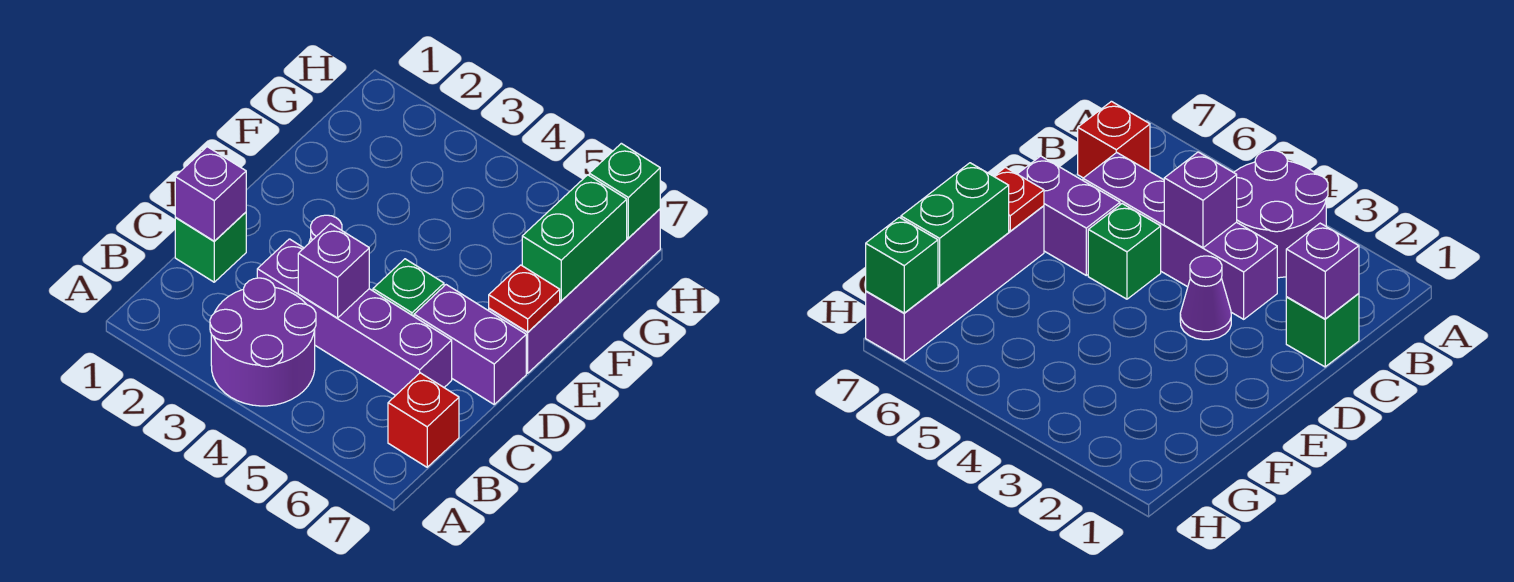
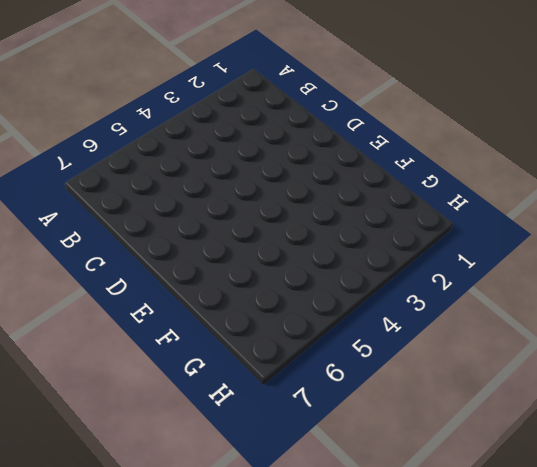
none -> purple round brick A3:B4 level 1
none -> red brick B7 level 1
none -> green brick C1 level 1

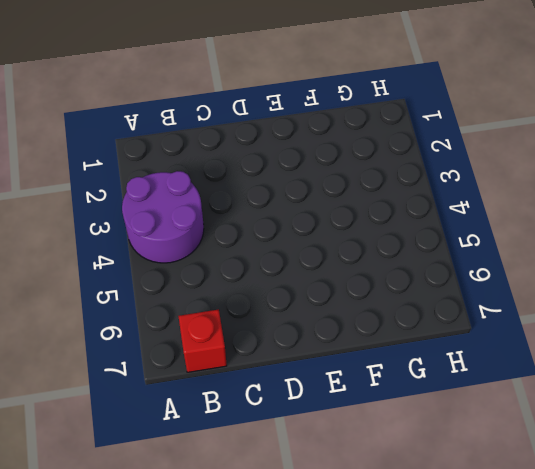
none -> green brick C1 level 1
none -> purple brick C3:C6 level 1
none -> purple cone D3 level 1

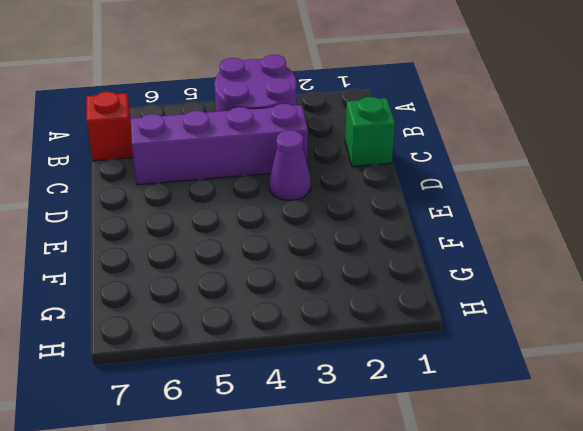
none -> green brick D5 level 1
none -> purple brick D6:D7 level 1
none -> purple brick E7:H7 level 1

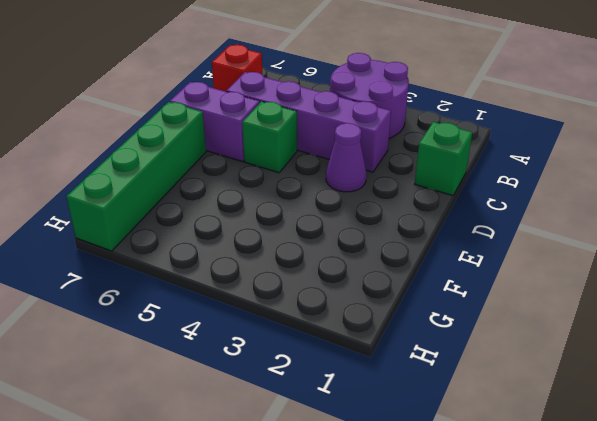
green brick E7:H7 level 1 -> purple brick E7:H7 level 1
none -> purple brick C1 level 2
none -> purple brick C4 level 2
none -> red plate E7 level 2

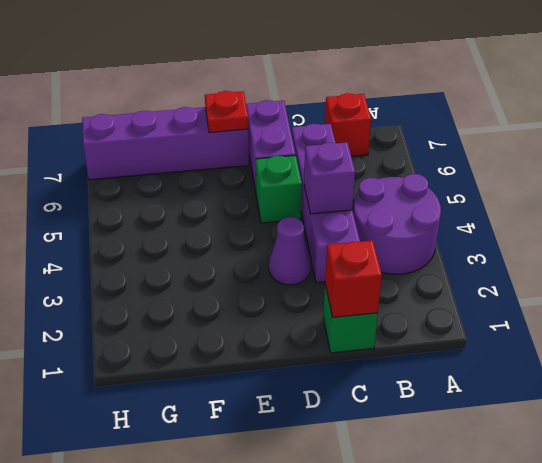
red brick C1 level 2 -> purple brick C1 level 2
none -> green brick F7:G7 level 2
none -> green brick H7 level 2

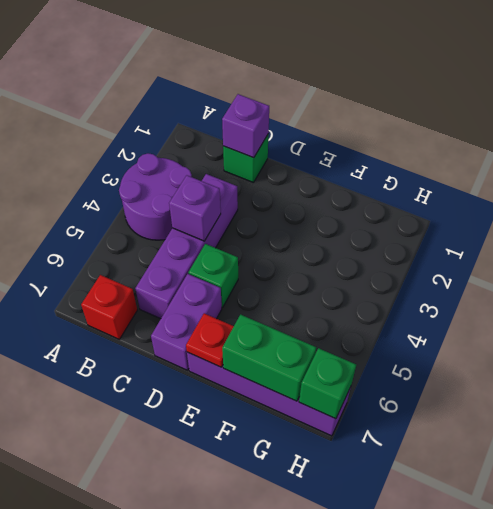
none -> purple cone D3 level 1

